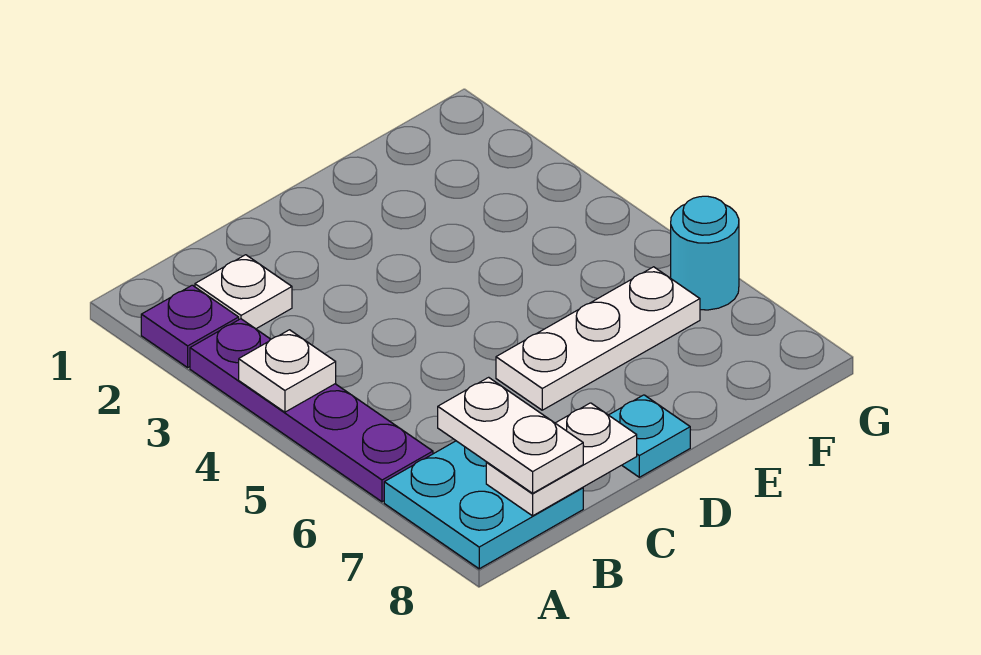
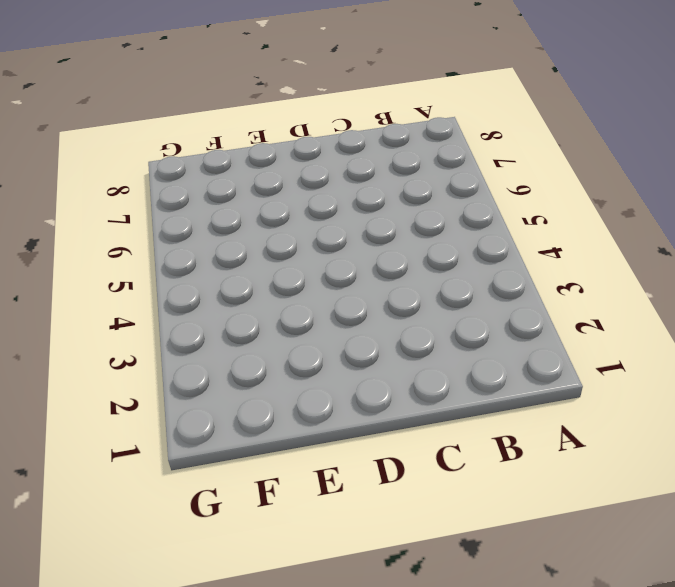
none -> purple plate A2 level 1
none -> purple plate A3:A6 level 1

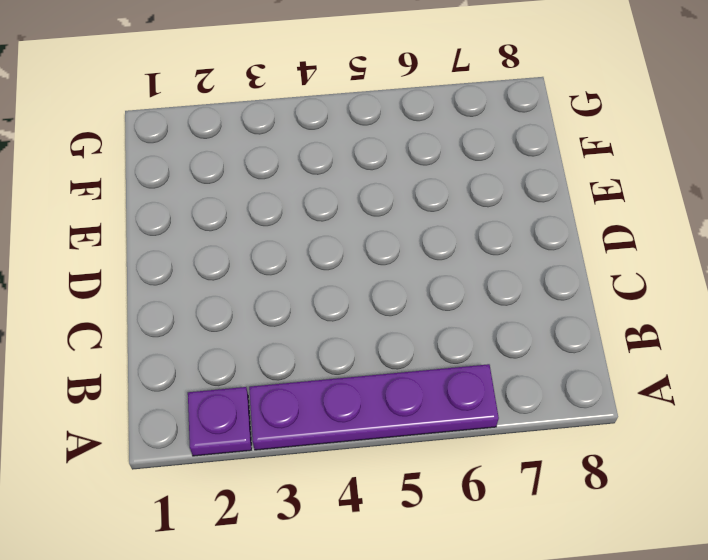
none -> cyan plate A7:B8 level 1
none -> white plate B2 level 1

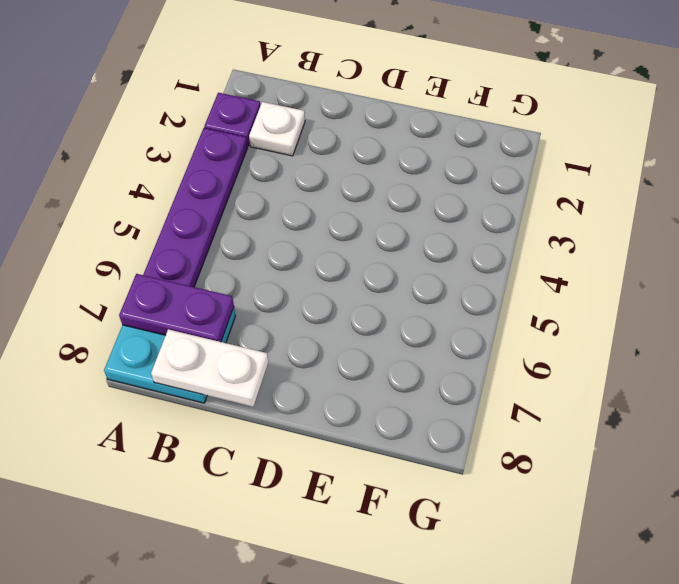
purple plate A7:B7 level 2 -> none
none -> white plate D6:F6 level 1
none -> cyan plate D8 level 1

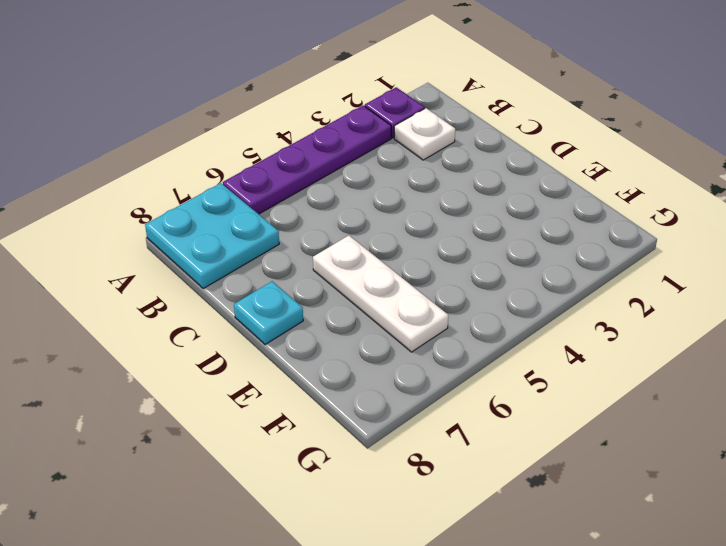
none -> cyan round brick G6 level 1
none -> white plate A4 level 2

